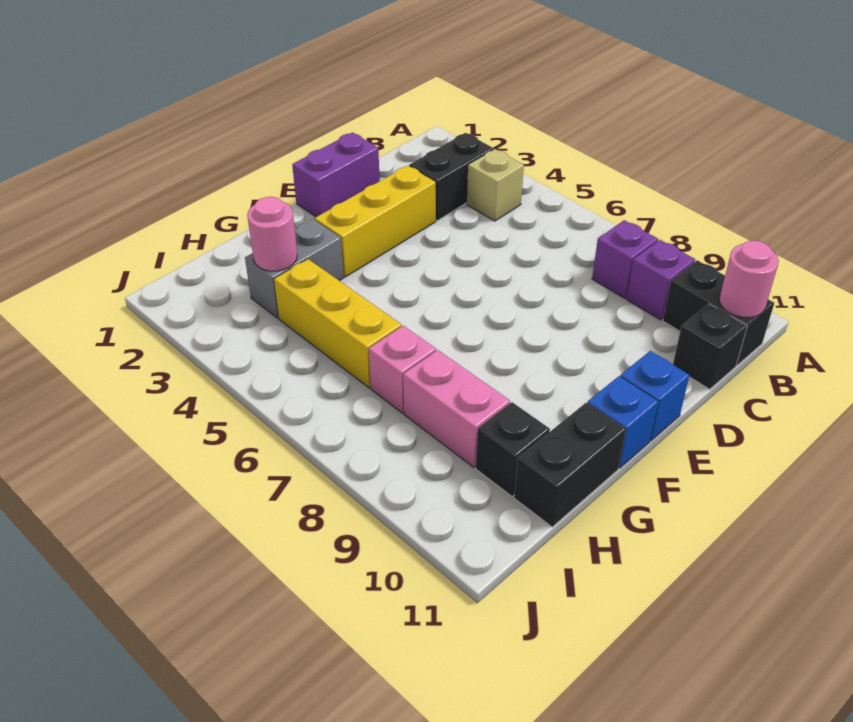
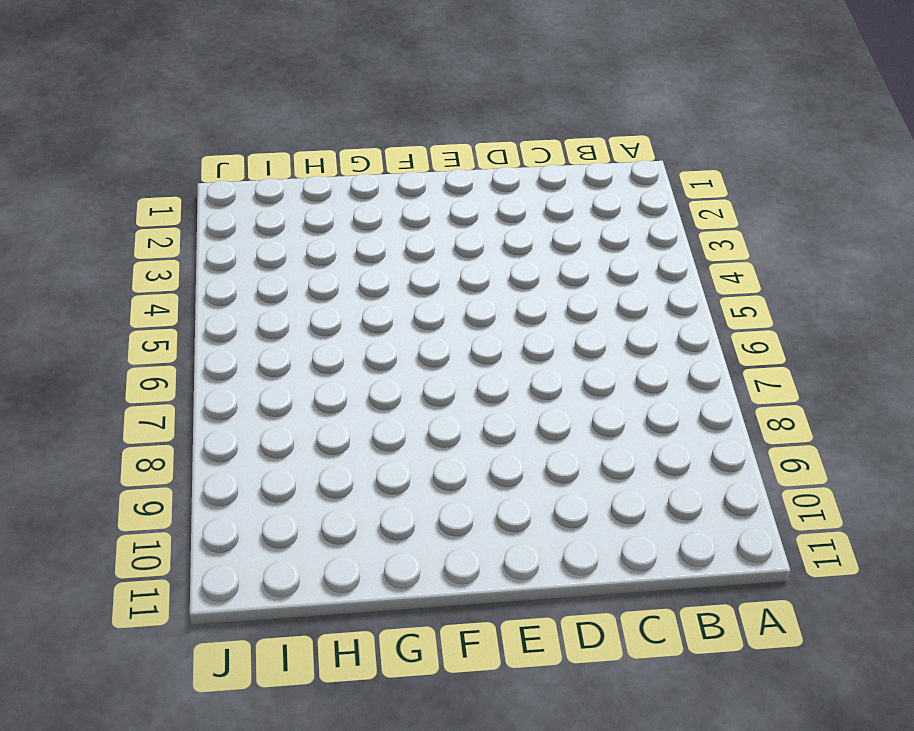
none -> black brick B3:C3 level 1
none -> tan brick B4 level 1
none -> purple brick B8 level 1

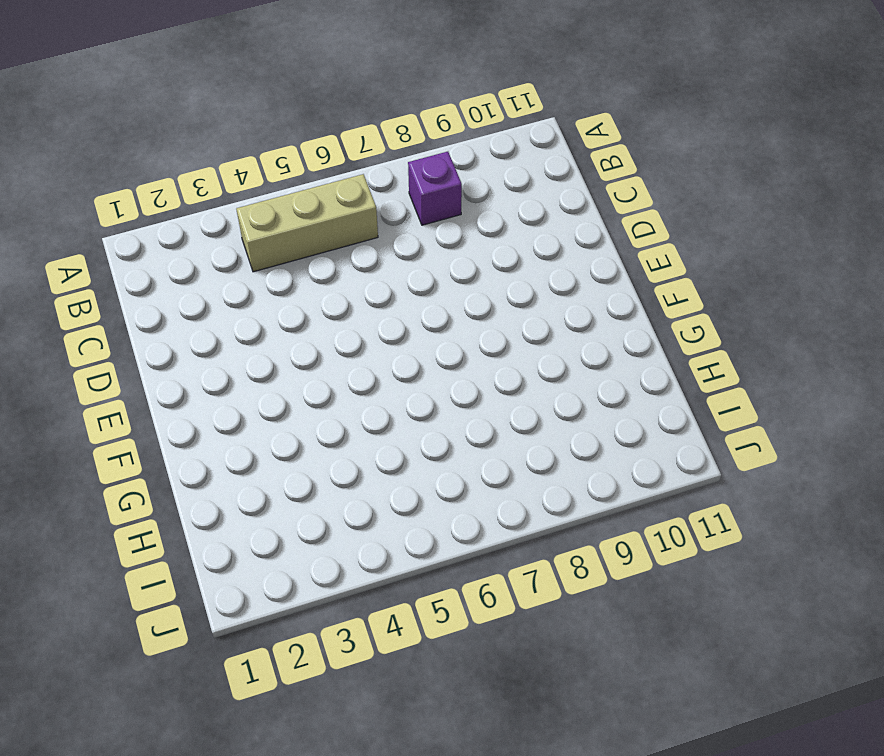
tan brick B4:B6 level 1 -> tan brick B4 level 1
none -> black brick B3:C3 level 1
none -> purple brick B9 level 1
none -> black brick B10:B11 level 1

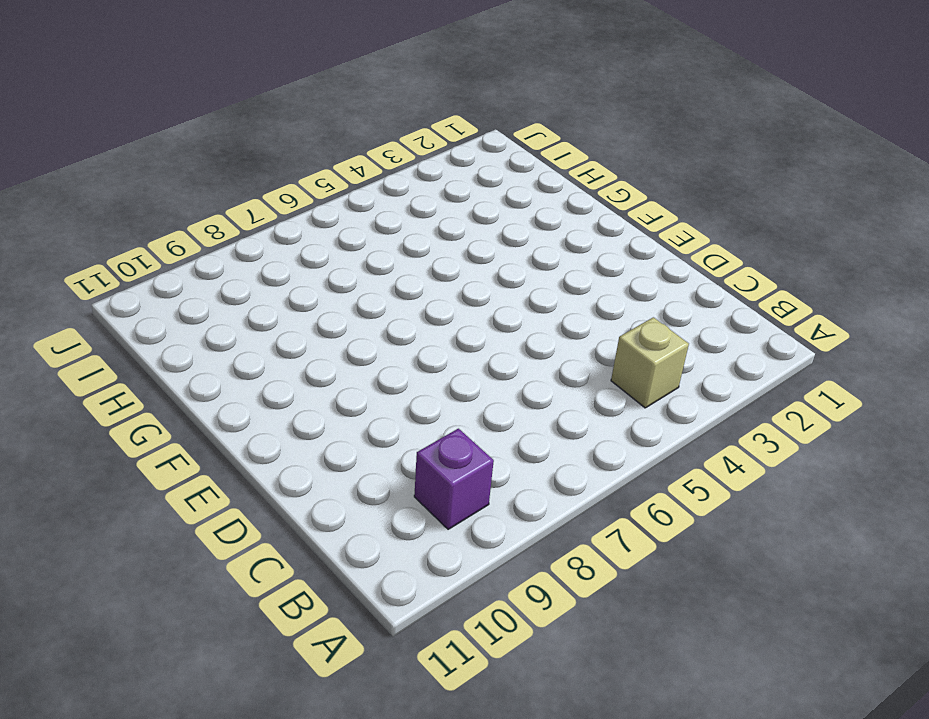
none -> black brick B3:C3 level 1
none -> purple brick B8 level 1
none -> black brick B10:B11 level 1

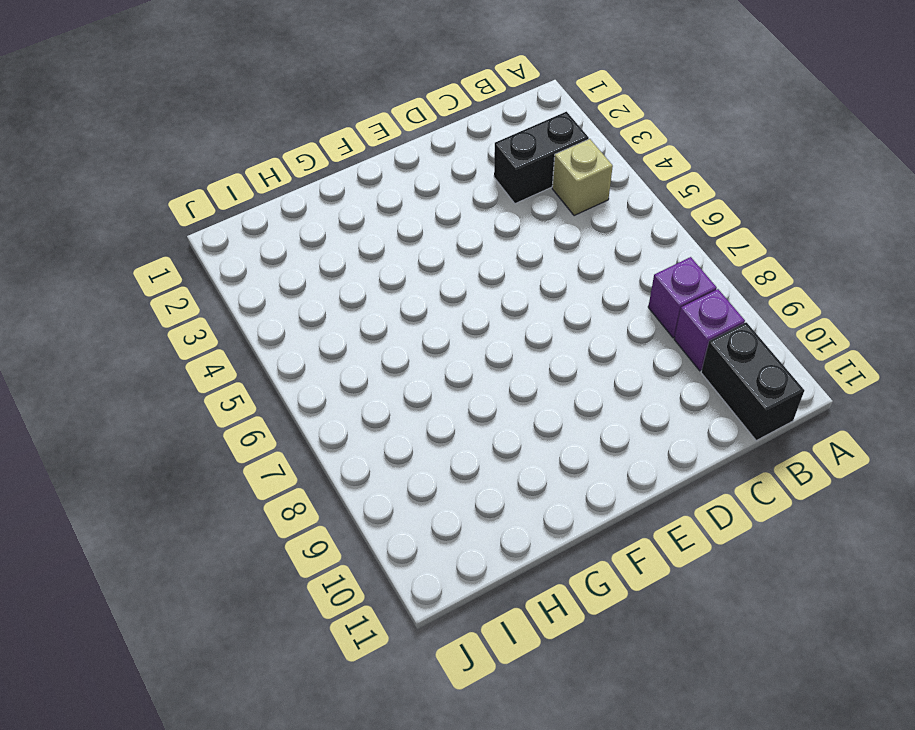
none -> black brick C11 level 1
none -> purple brick D1:E1 level 1
none -> yellow brick D3:F3 level 1

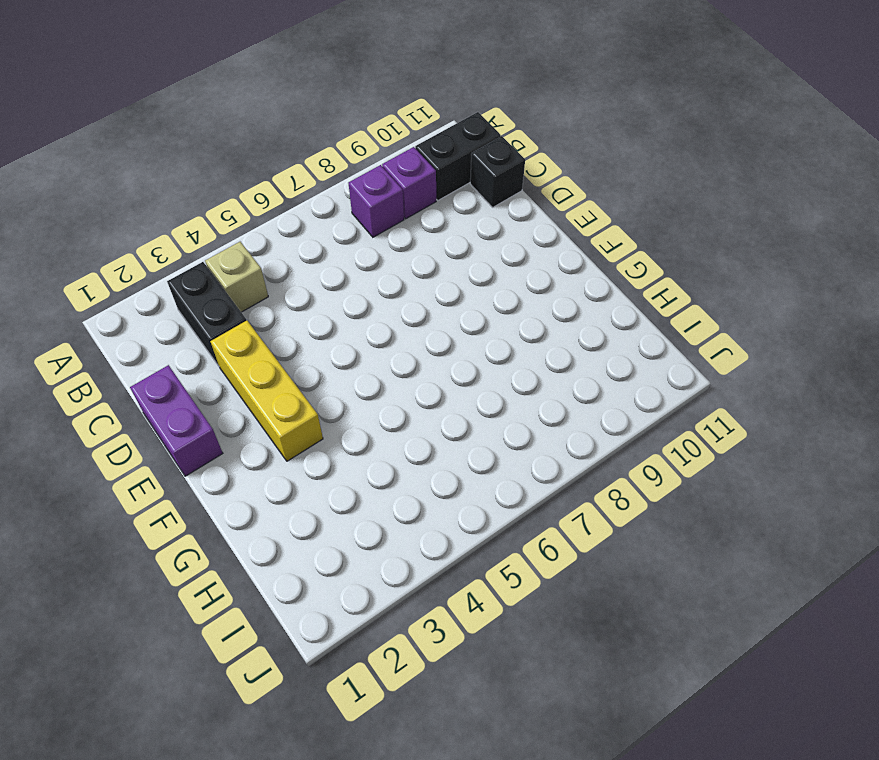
none -> blue brick E11 level 1
none -> blue brick F11 level 1
none -> grey brick G3:H3 level 1

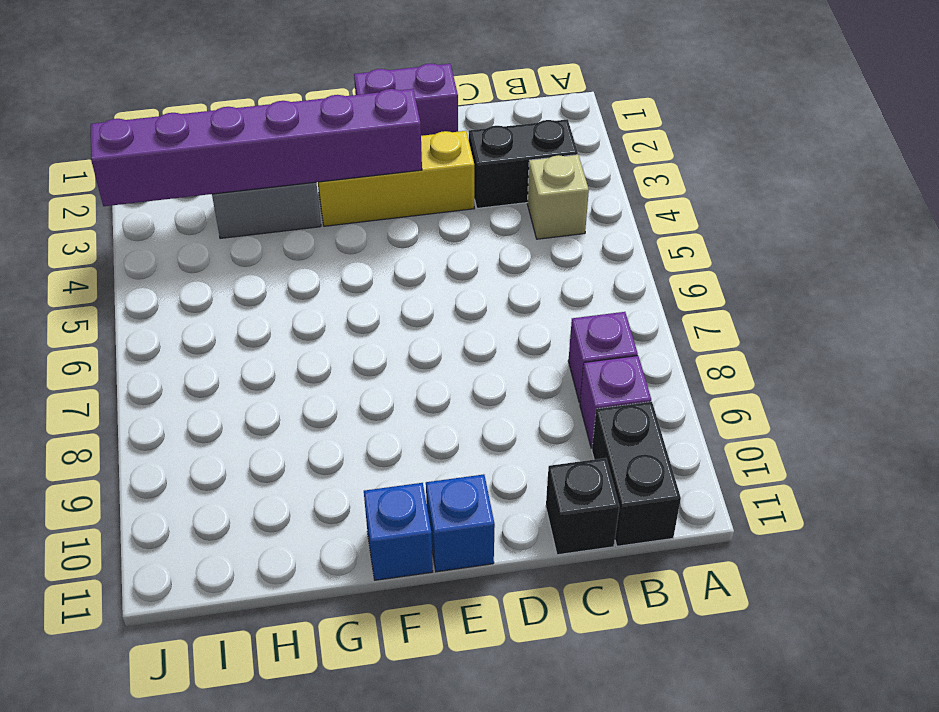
purple brick E3:J3 level 2 -> pink round brick H3 level 2
none -> black brick G11:H11 level 1
none -> yellow brick H4:H6 level 1
none -> pink brick H7 level 1

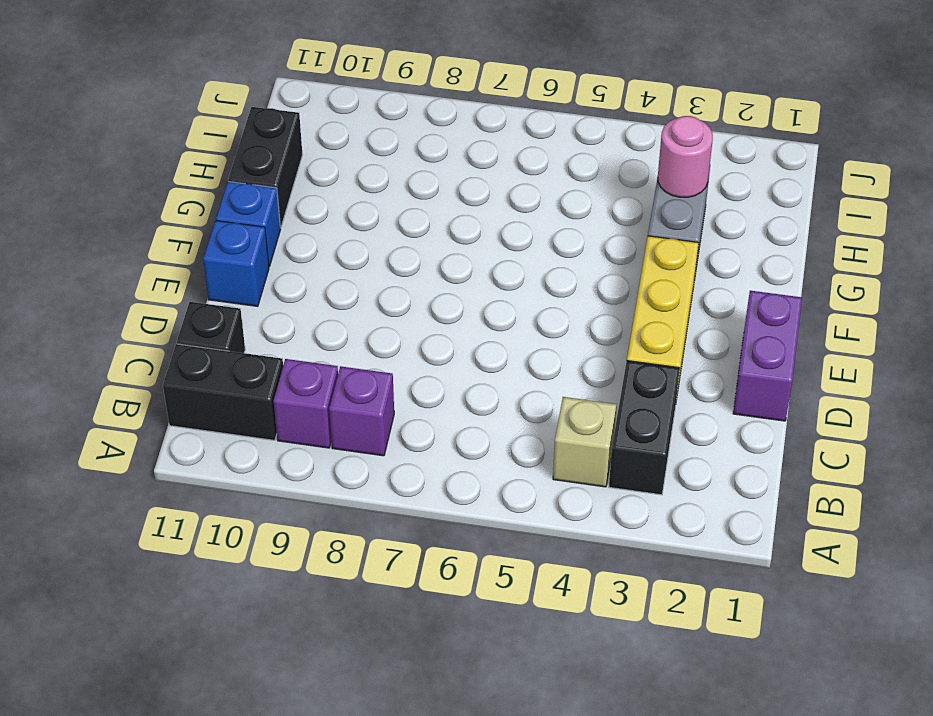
none -> yellow brick H4:H6 level 1
none -> pink brick H7 level 1
none -> pink brick H8:H9 level 1

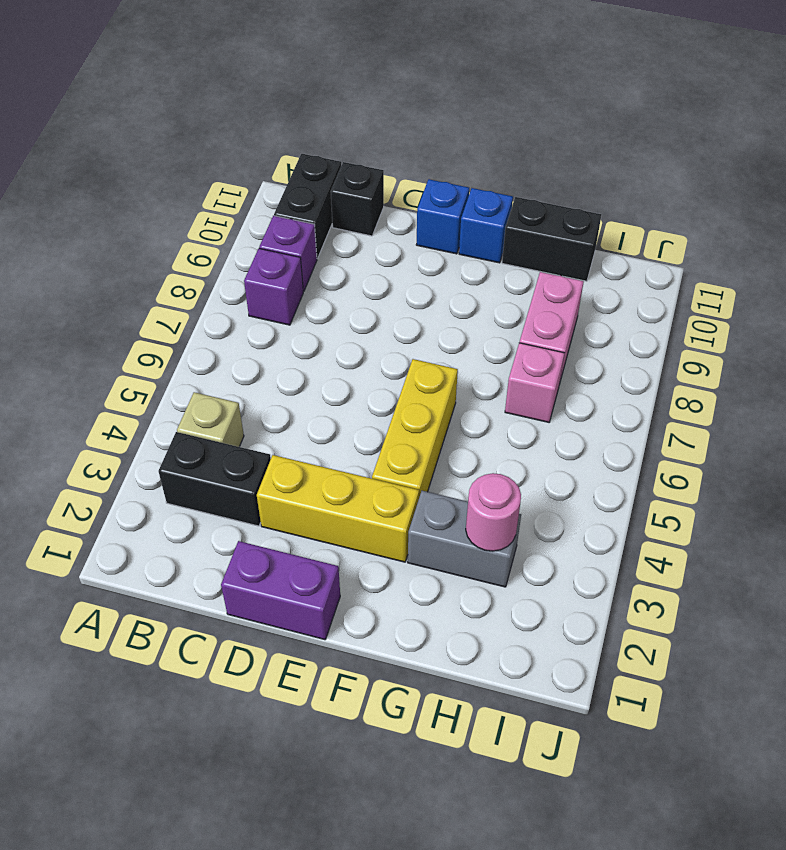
yellow brick F4:F6 level 1 -> yellow brick H4:H6 level 1
none -> black brick H10 level 1
none -> pink round brick B11 level 2

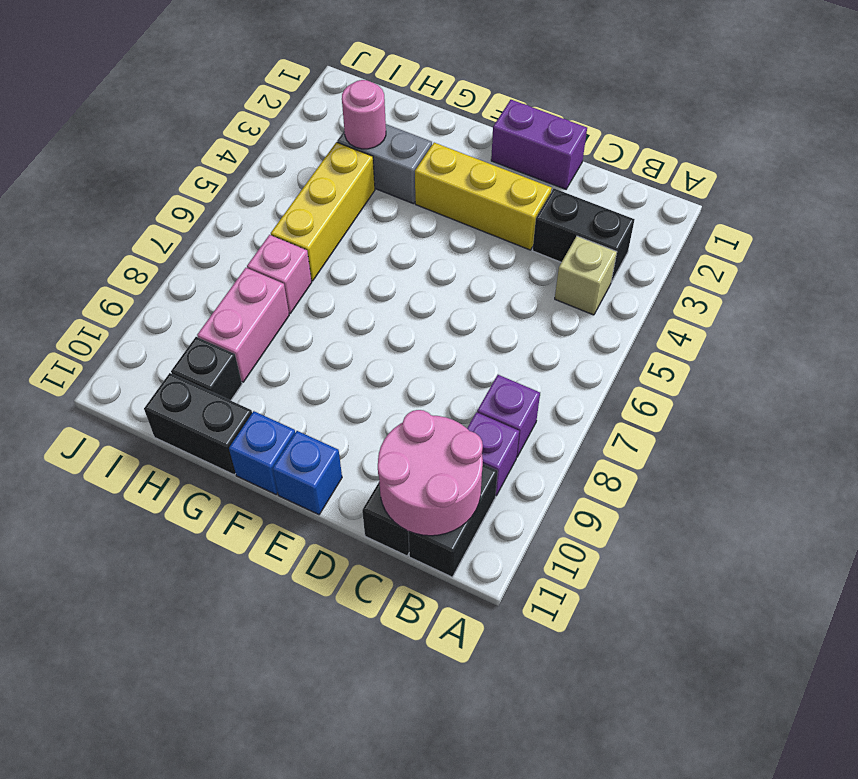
pink round brick B10:C11 level 2 -> pink round brick B11 level 2

